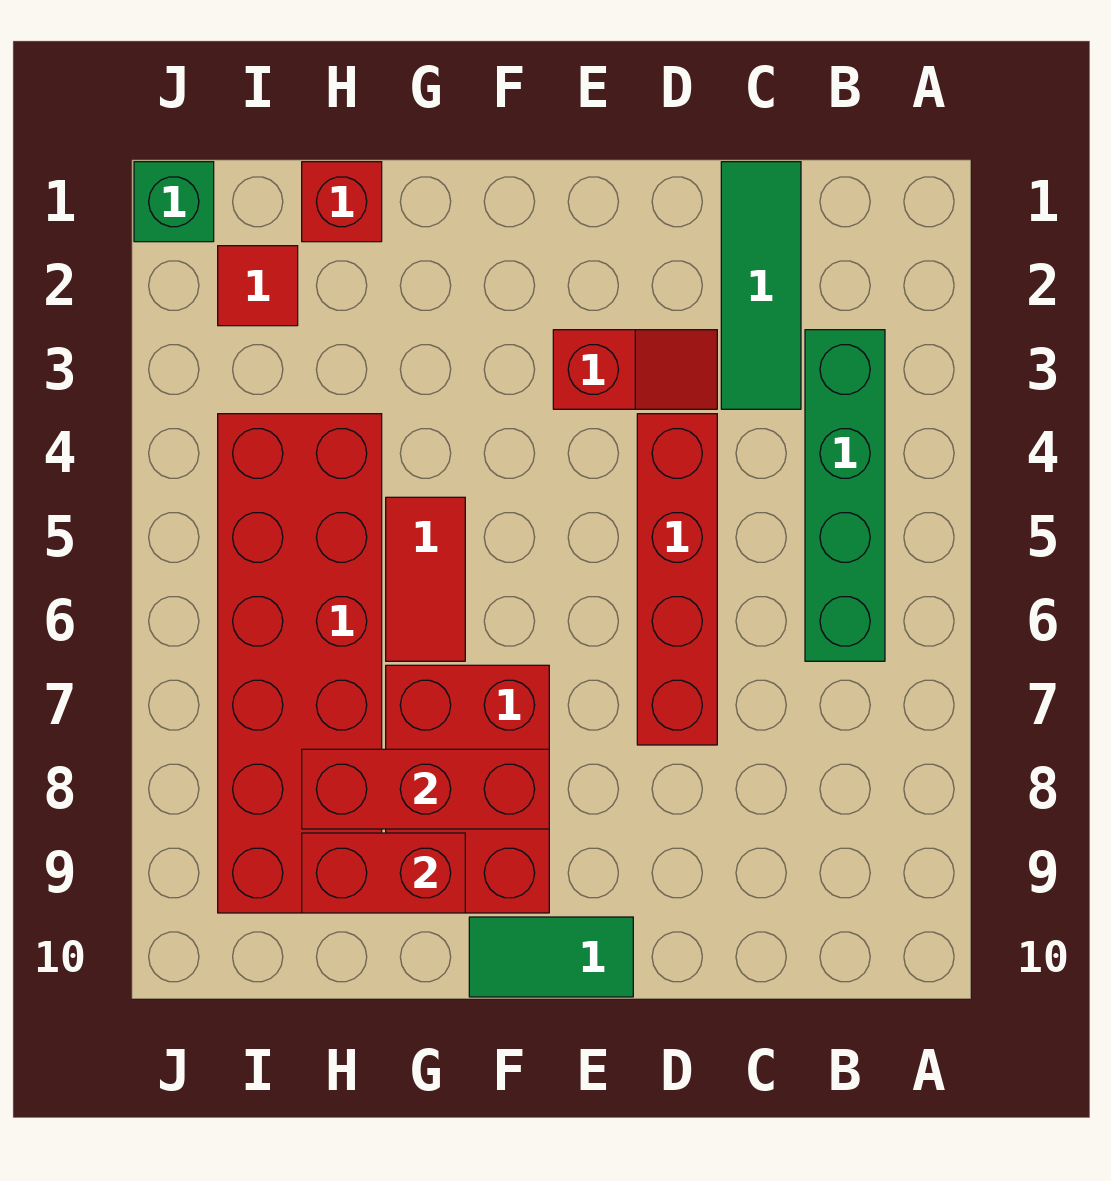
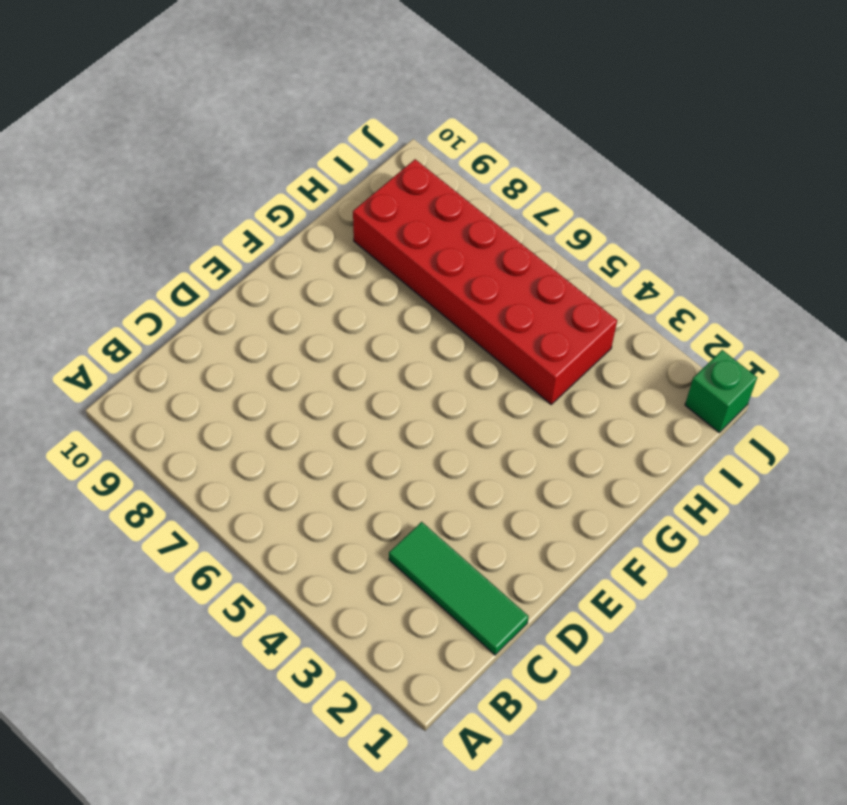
none -> green brick B3:B6 level 1
none -> red slope D3:E3 level 1 top E
none -> red brick D4:D7 level 1

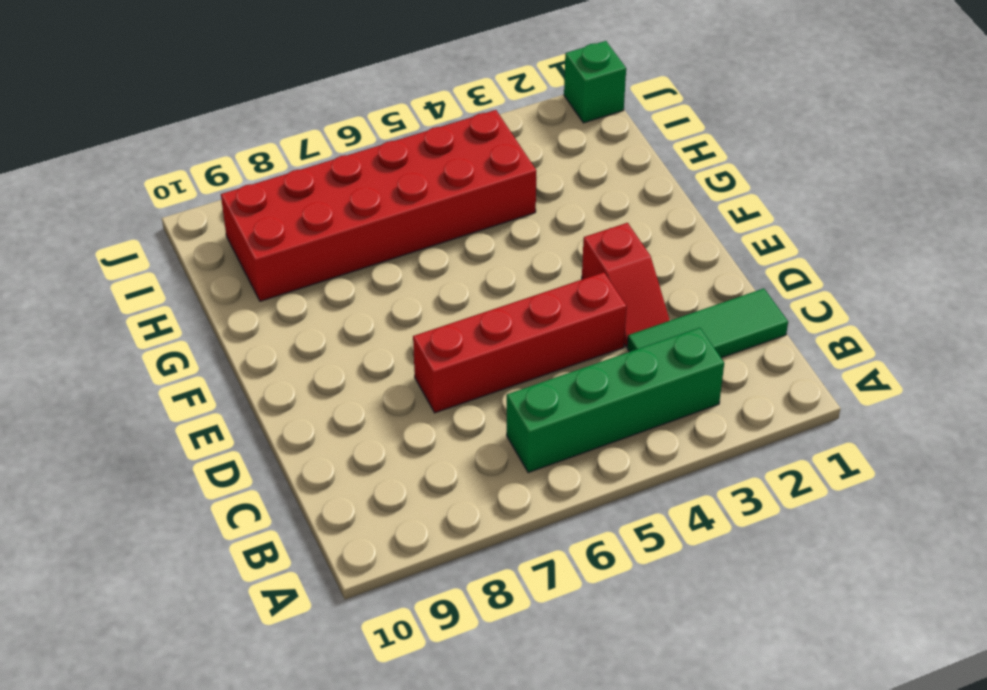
none -> green tile E10:F10 level 1
none -> red brick F7:G9 level 1
none -> red tile G5:G6 level 1

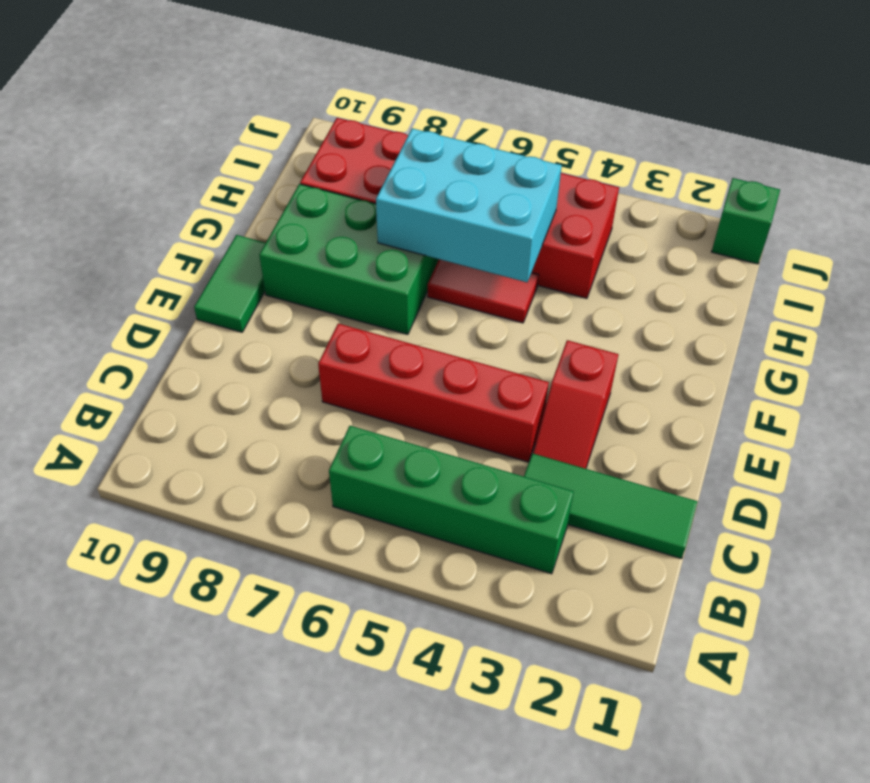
green brick F7:G9 level 1 -> red brick F7:G9 level 1
cyan brick G5:H7 level 2 -> none
none -> red brick H1 level 1
none -> red tile I2 level 1
none -> red brick F8:H8 level 2

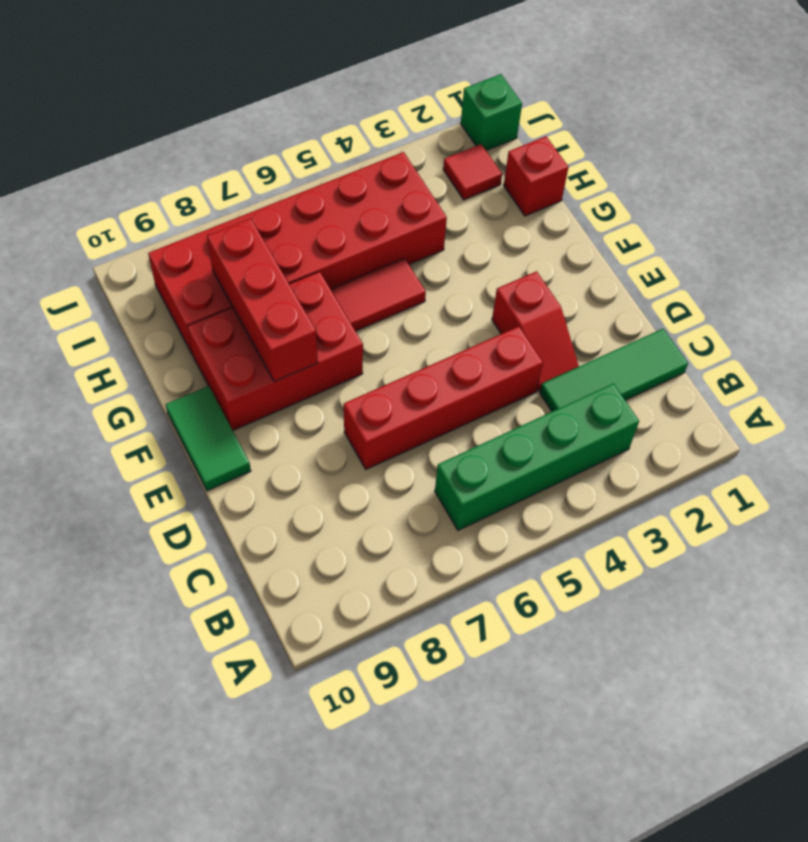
none -> red brick G9:H9 level 2

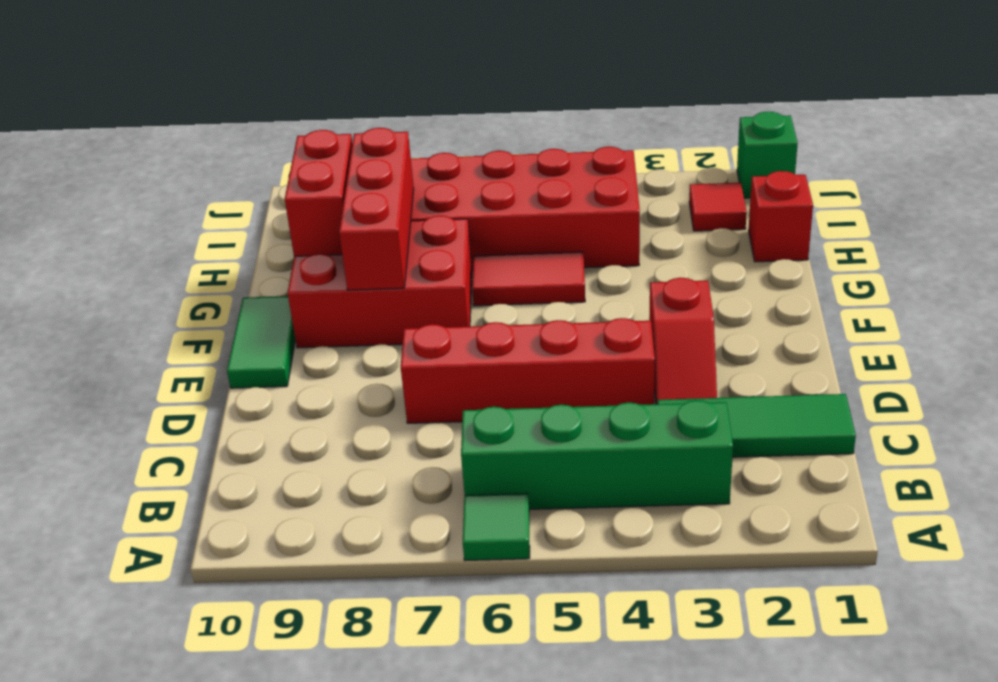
green tile A6 level 1 -> none

